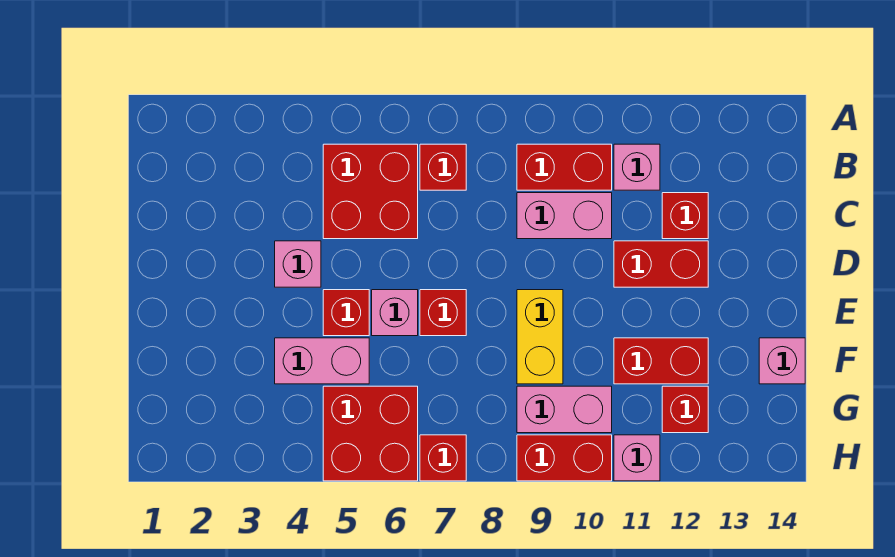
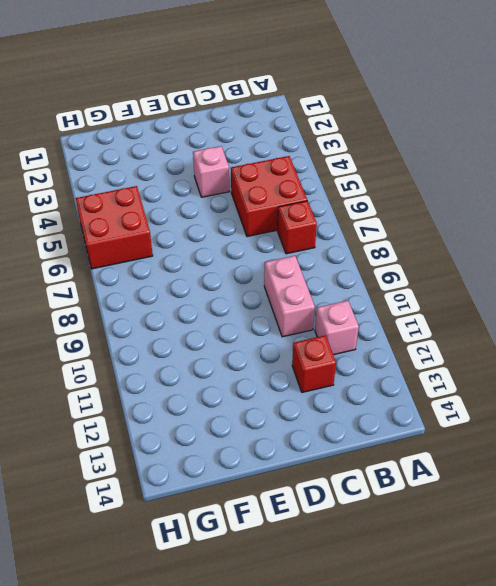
none -> red brick B9:B10 level 1
none -> red brick D11:D12 level 1
none -> red brick E5 level 1

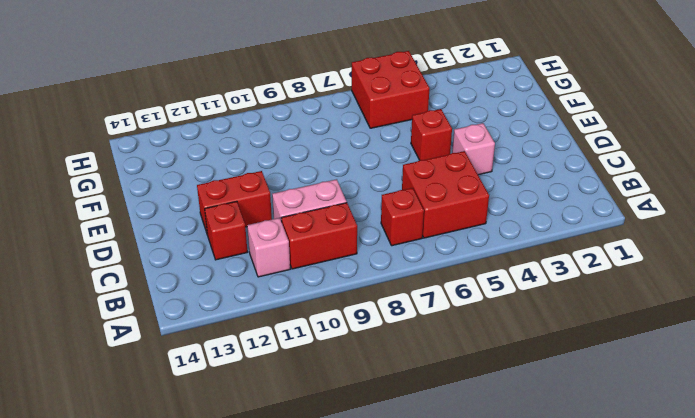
none -> pink brick E6 level 1
none -> red brick E7 level 1
none -> yellow brick E9:F9 level 1

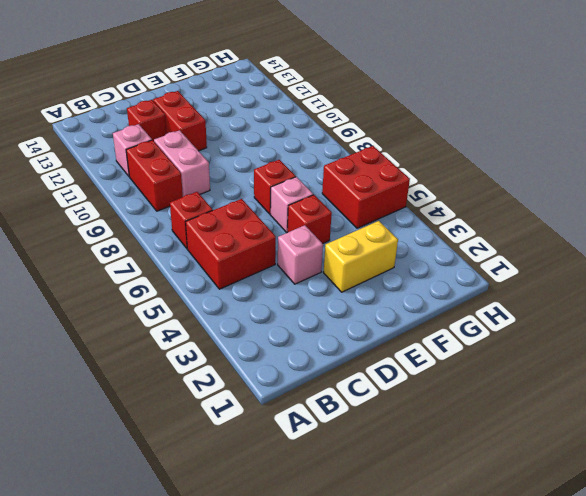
yellow brick E3:F3 level 1 -> yellow brick E9:F9 level 1
none -> pink brick F4:F5 level 1
none -> red brick F11:F12 level 1
none -> pink brick F14 level 1

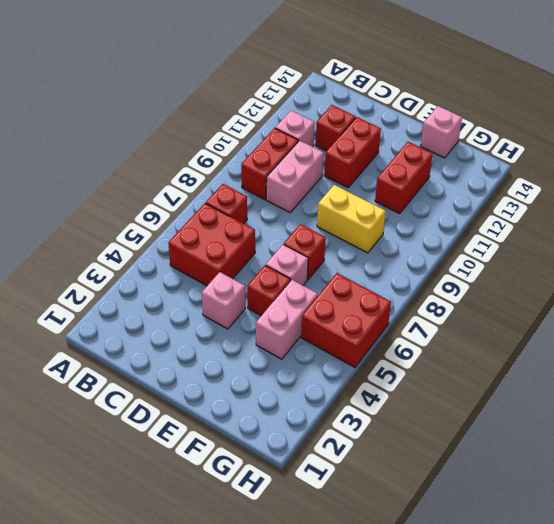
none -> pink brick G9:G10 level 1
none -> red brick G12 level 1
none -> red brick H7 level 1

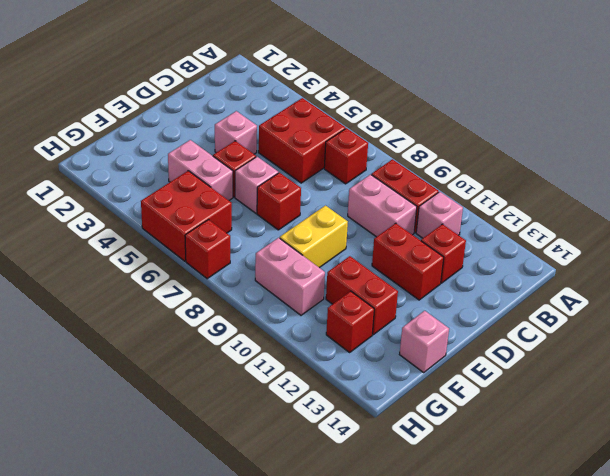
none -> red brick H9:H10 level 1
none -> pink brick H11 level 1

